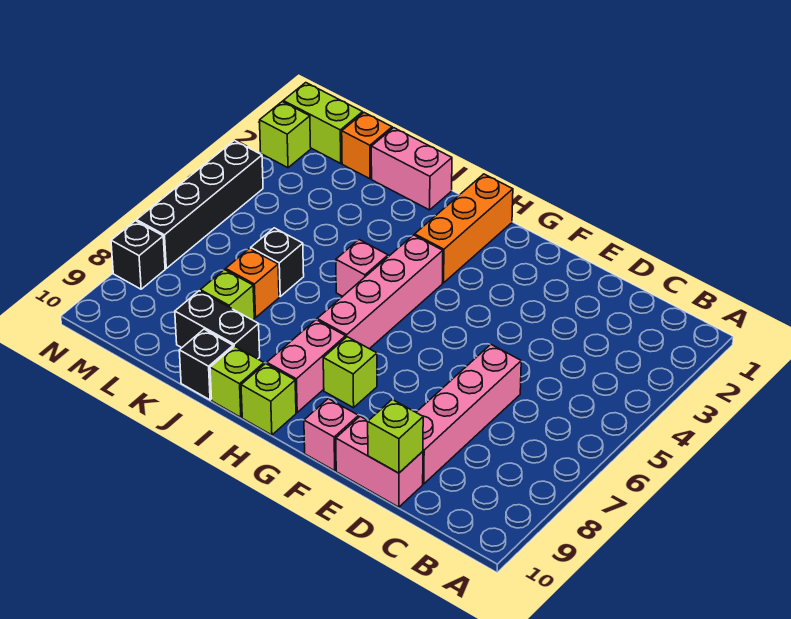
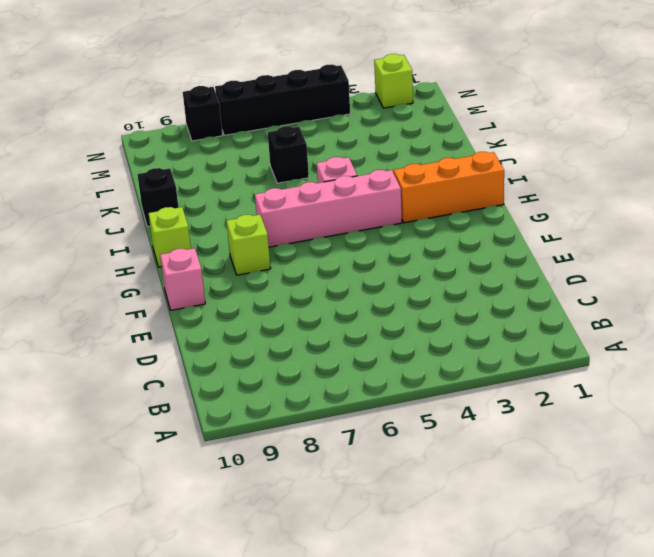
none -> pink brick D6:D9 level 1
none -> pink brick D10:E10 level 1
none -> pink brick H8:H9 level 1

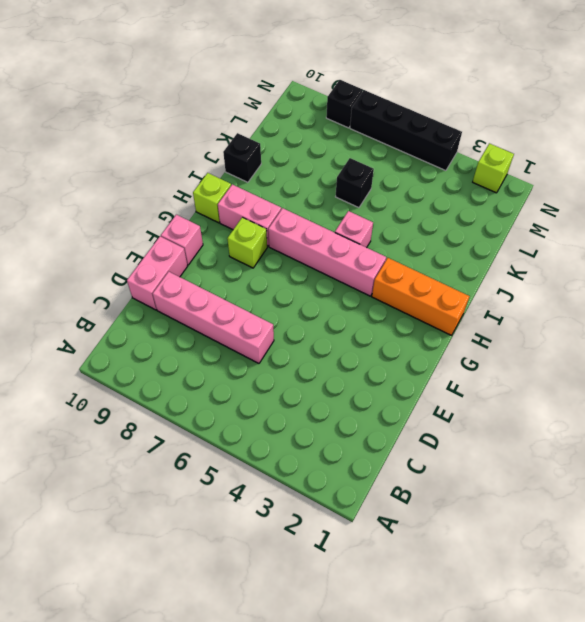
none -> lime brick I10 level 1
none -> pink brick J1:K1 level 1
none -> black brick J9:K9 level 1

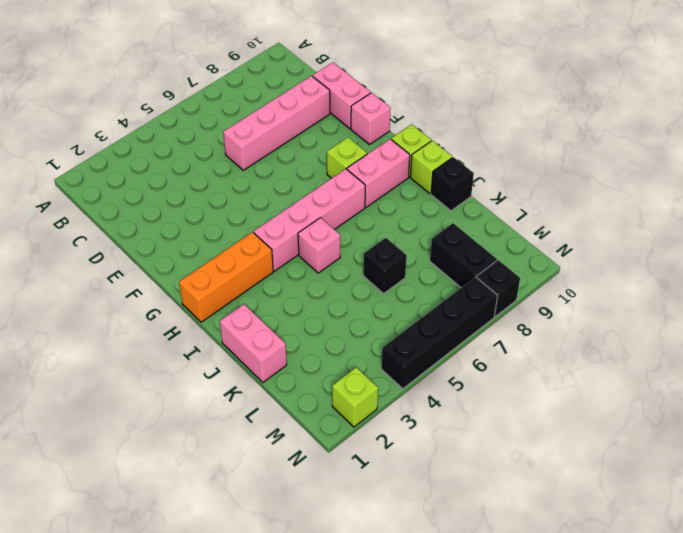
black brick L8:M8 level 1 -> black brick J9:K9 level 1
none -> orange brick K7 level 1
none -> lime brick K8 level 1
none -> orange brick L1 level 1

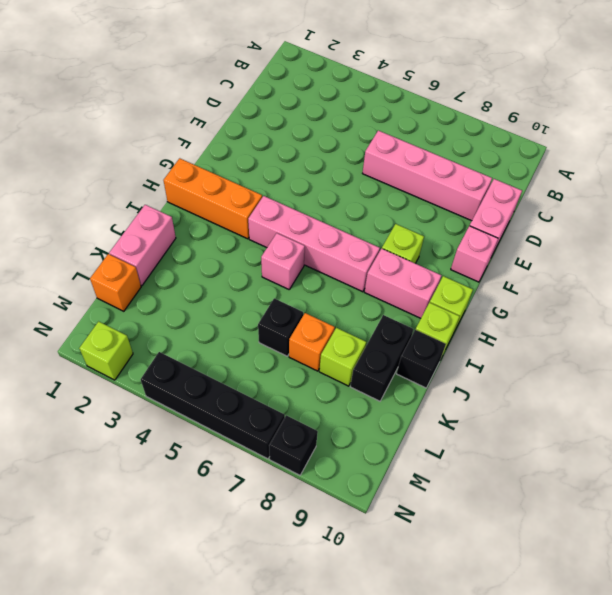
none -> lime brick M1:N1 level 1
none -> lime brick D10 level 2

